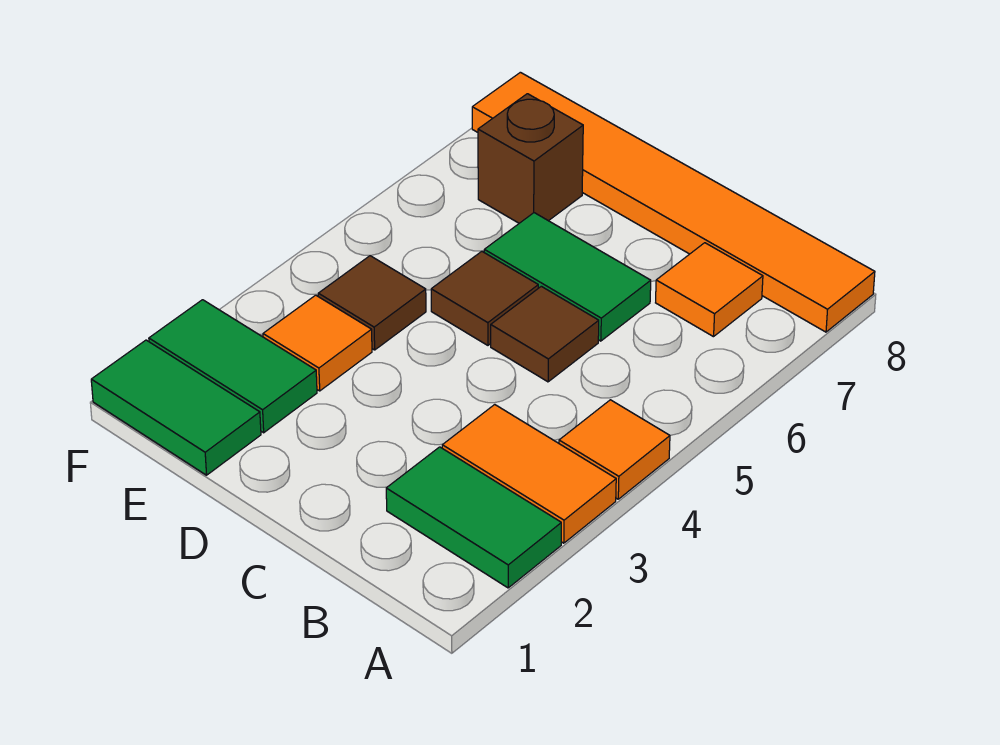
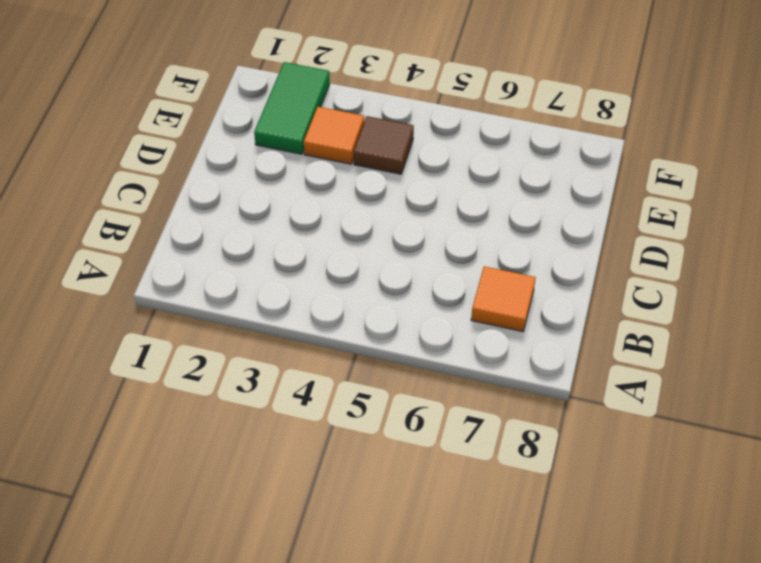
none -> green tile A2:B2 level 1
none -> orange tile A3:B3 level 1
none -> orange tile A4 level 1

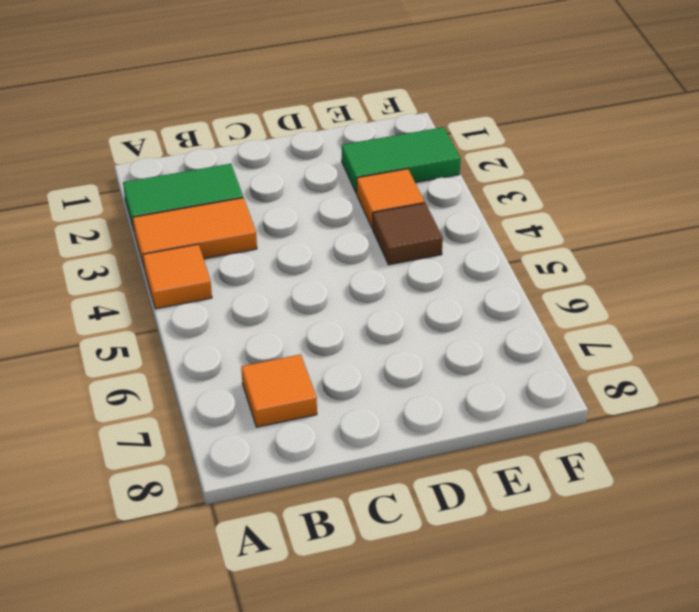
none -> orange tile A8:F8 level 1
none -> brown tile C5 level 1
none -> green tile C6:D6 level 1

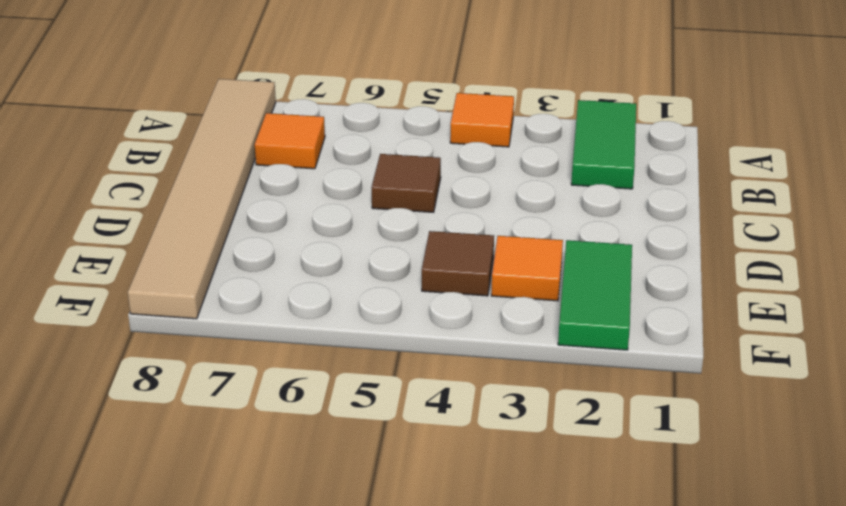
tan tile A8:F8 level 1 -> orange tile A8:F8 level 1
none -> orange tile A3:B3 level 1
none -> green tile C6:D6 level 1
none -> brown tile D5 level 1

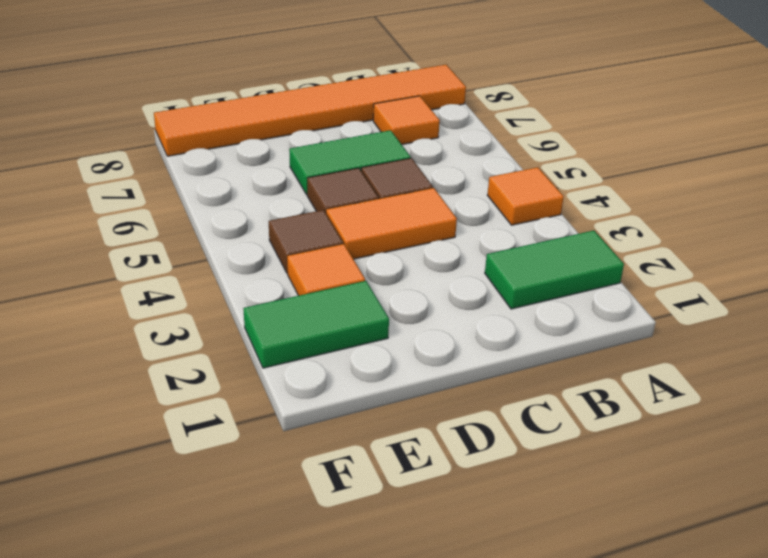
orange tile C4:D4 level 1 -> orange tile A3:B3 level 1
none -> green tile E1:F1 level 1
none -> brown brick E7 level 1

